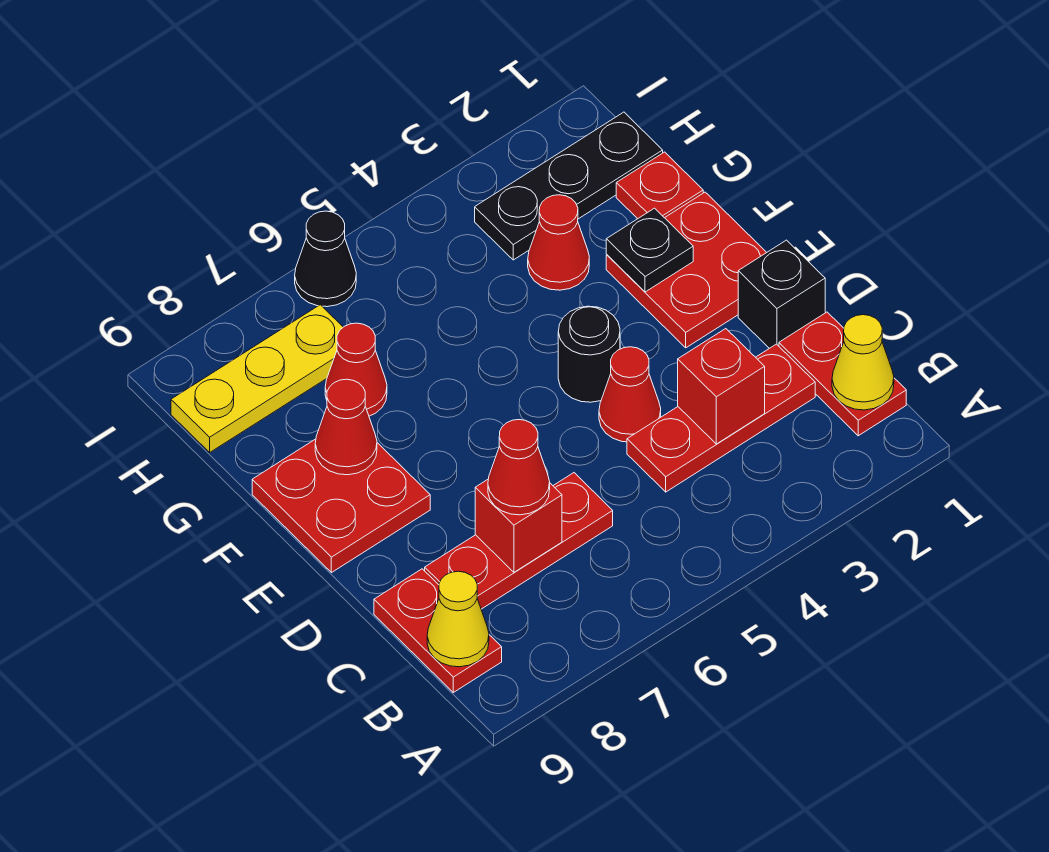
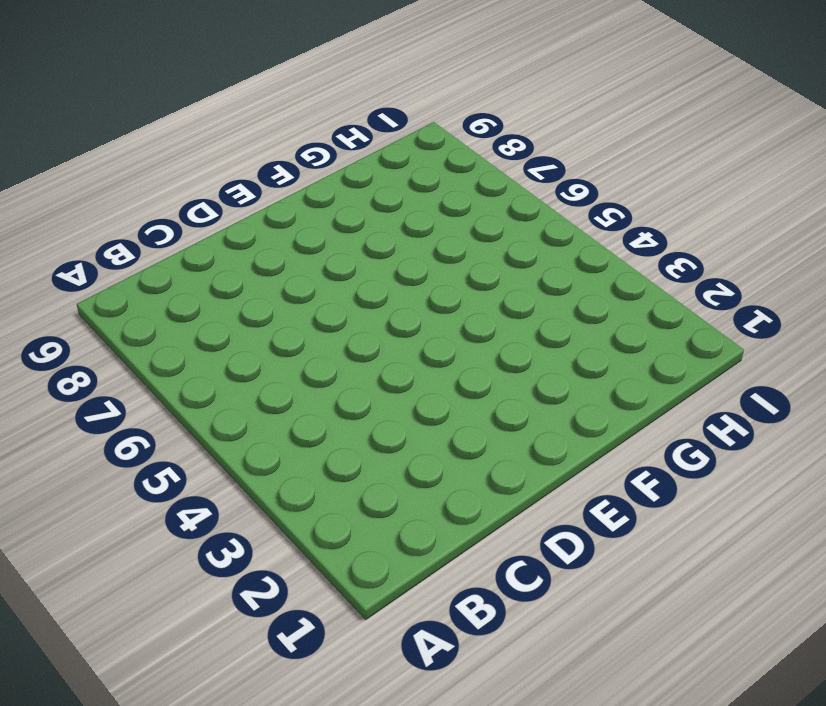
none -> red plate B1:C1 level 1
none -> red plate B9:C9 level 1
none -> red plate C2:C4 level 1

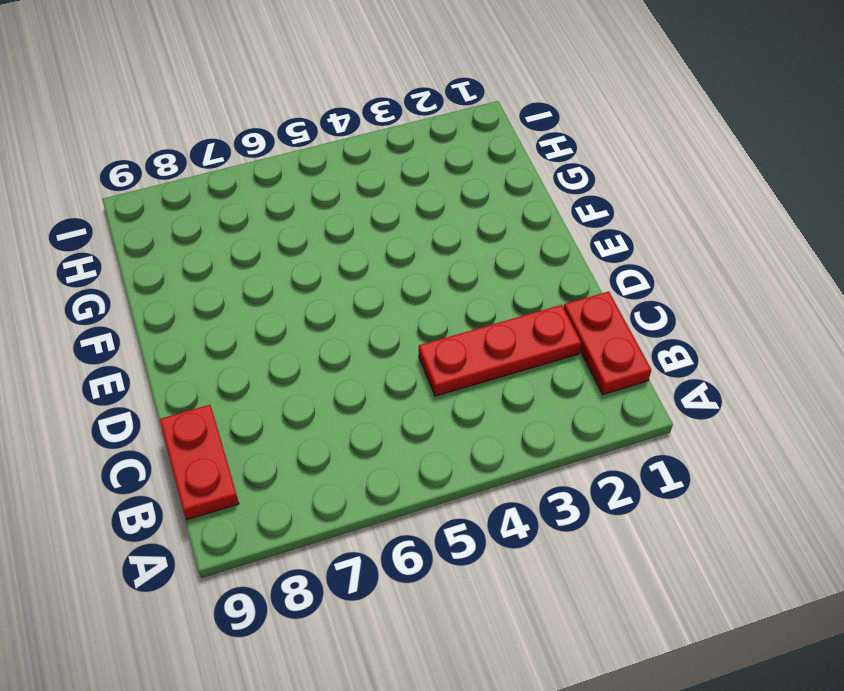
none -> red plate C6:C8 level 1
none -> black brick D1 level 1
none -> red cone D4 level 1

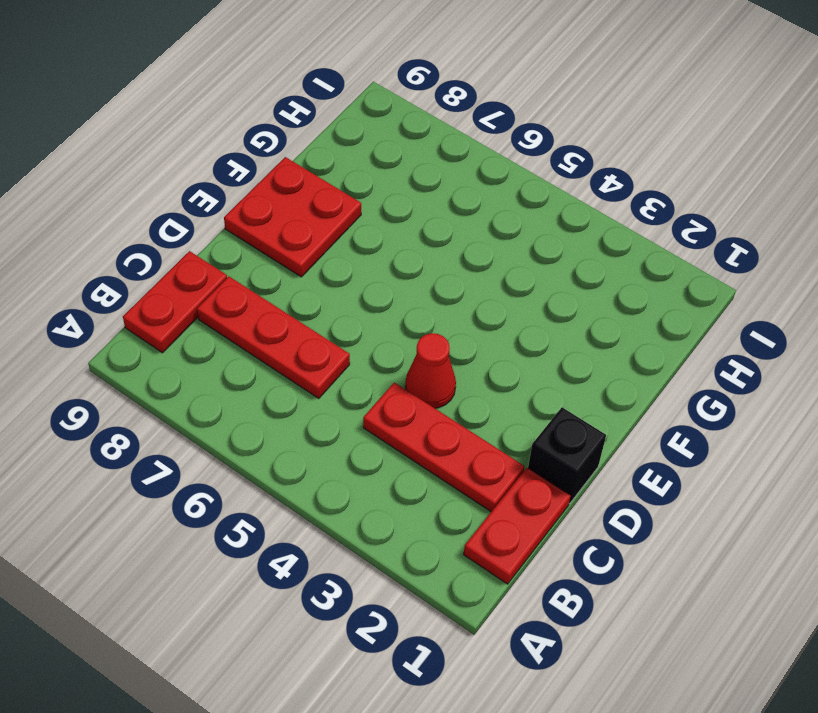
none -> red plate E1:F2 level 1
none -> black round brick E4 level 1
none -> red plate G1 level 1

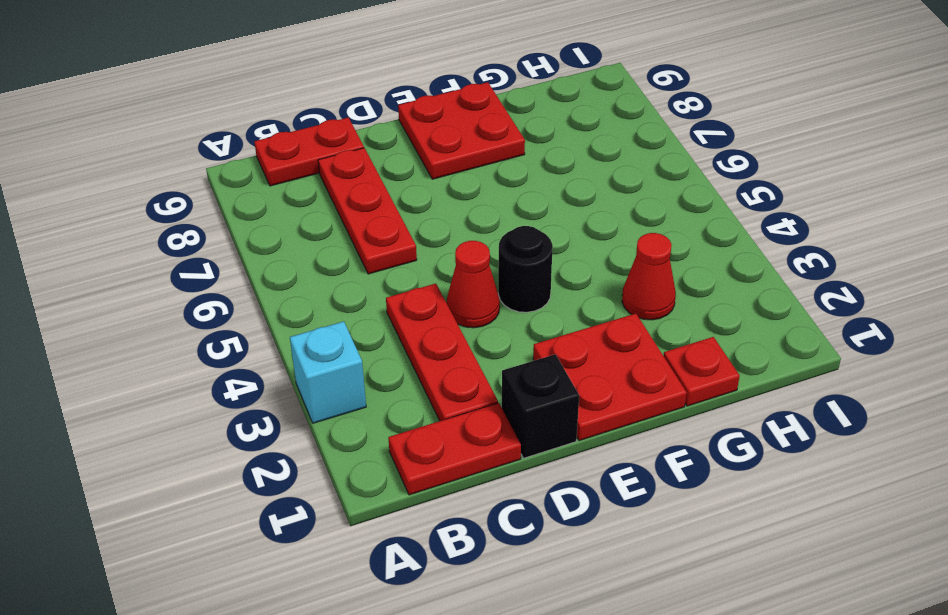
cyan brick A3 level 1 -> none
none -> red cone G7 level 1
none -> black plate H1:H3 level 1
none -> yellow plate H7:H9 level 1

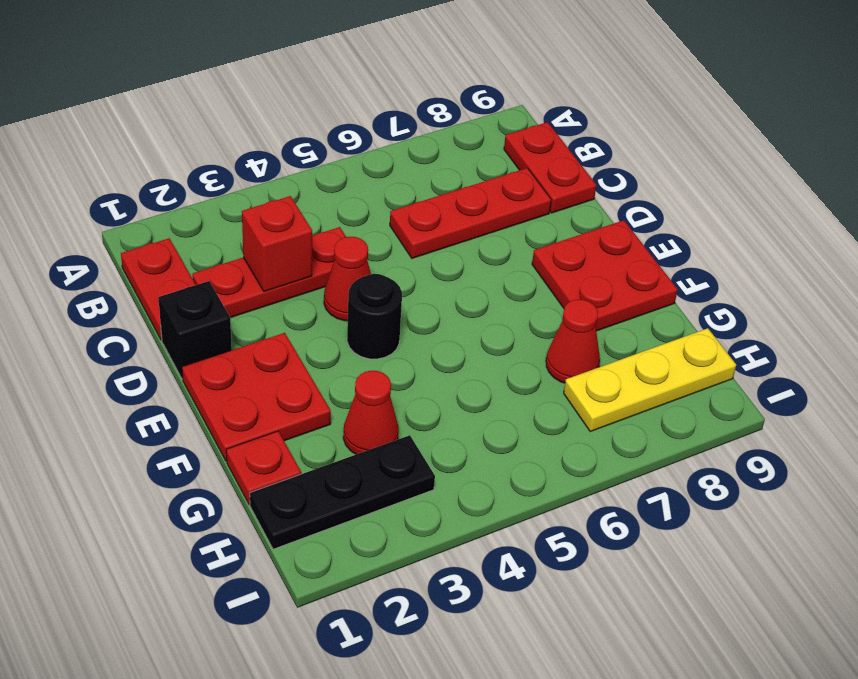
none -> black cone I6 level 1
none -> yellow cone B1 level 2
none -> yellow cone B9 level 2

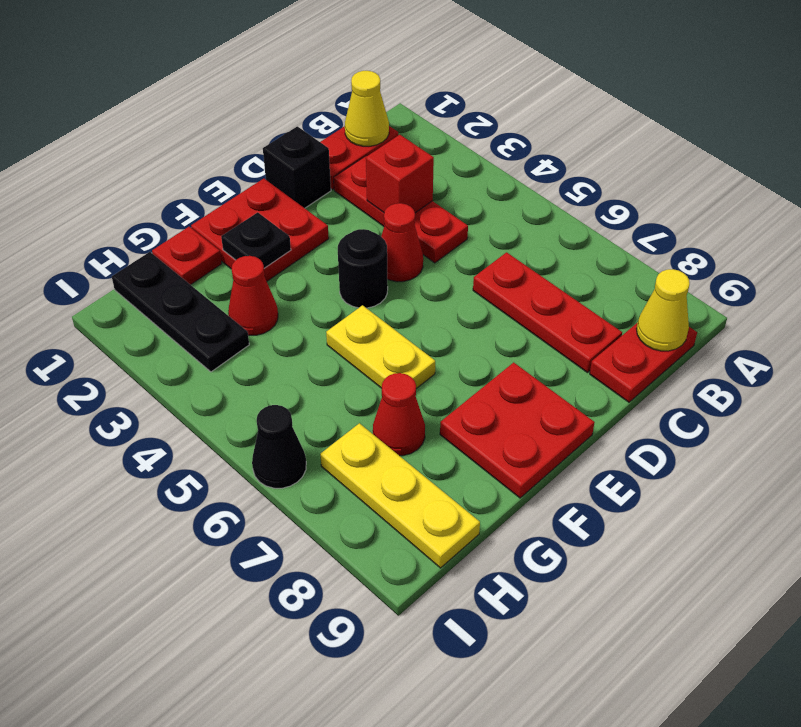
yellow plate F5:F6 level 1 -> none
none -> red brick C7 level 2
none -> red cone F8 level 2
none -> red cone C7 level 3

